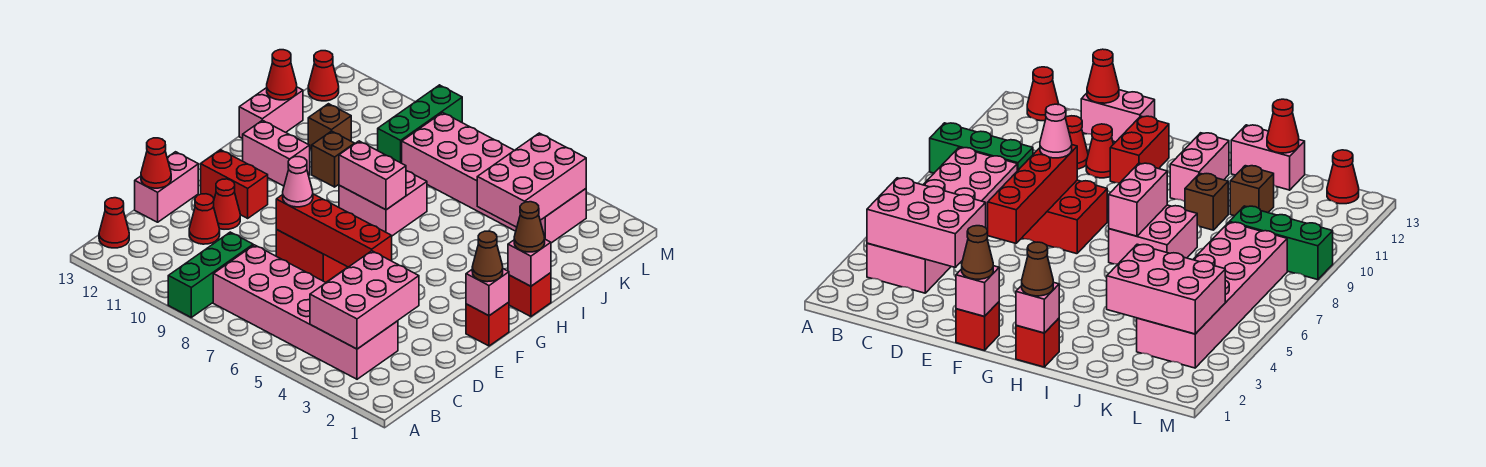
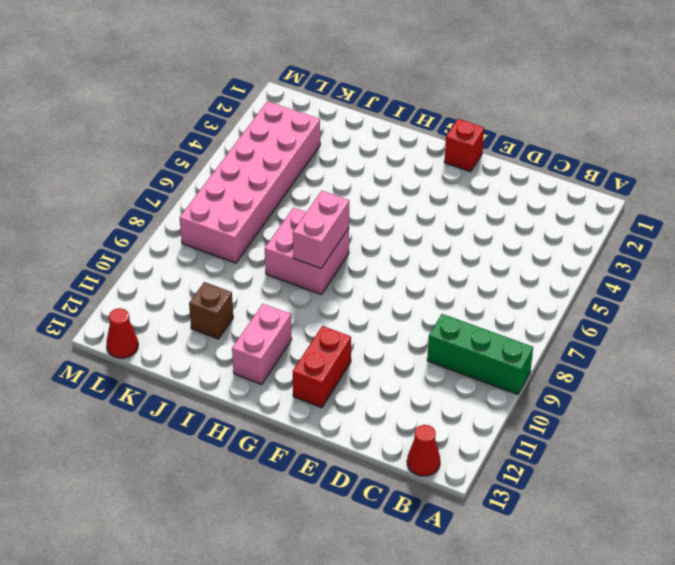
none -> pink brick B3:C8 level 1
none -> red cone D11 level 1
none -> pink brick D13:E13 level 1

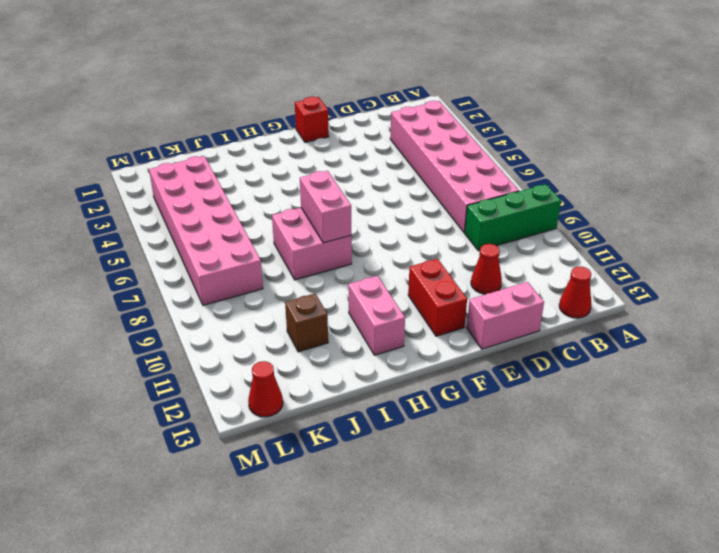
none -> red brick E7:F8 level 1
none -> red cone E11 level 1
none -> red brick H1 level 1

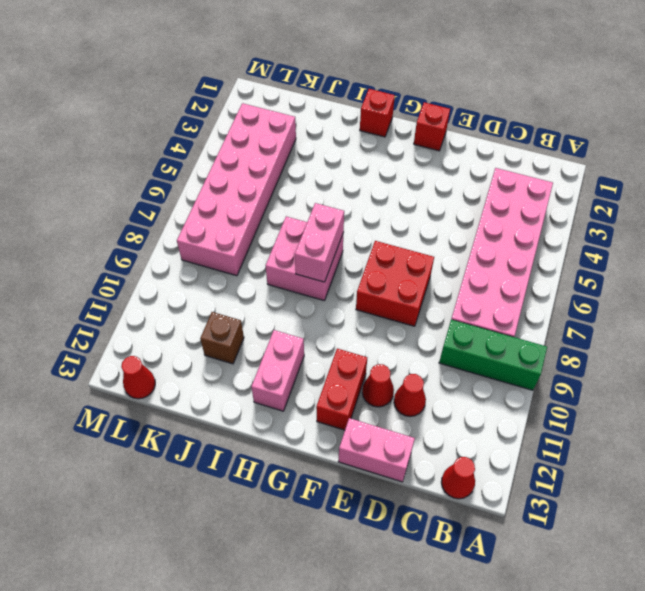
none -> brown brick I10 level 1
none -> pink brick I13:J13 level 1
none -> green brick K9:M9 level 1

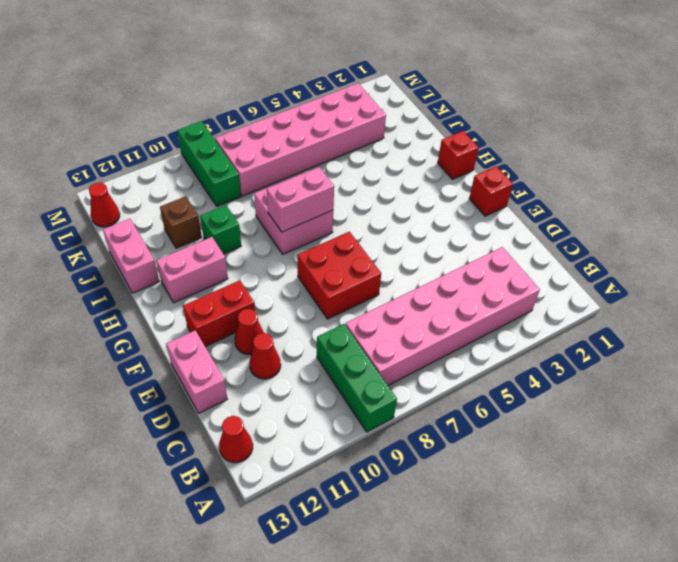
green brick I10 level 1 -> brown brick I10 level 1
none -> pink brick B3:D4 level 2
none -> red cone D13 level 2
none -> red brick E5:E8 level 2

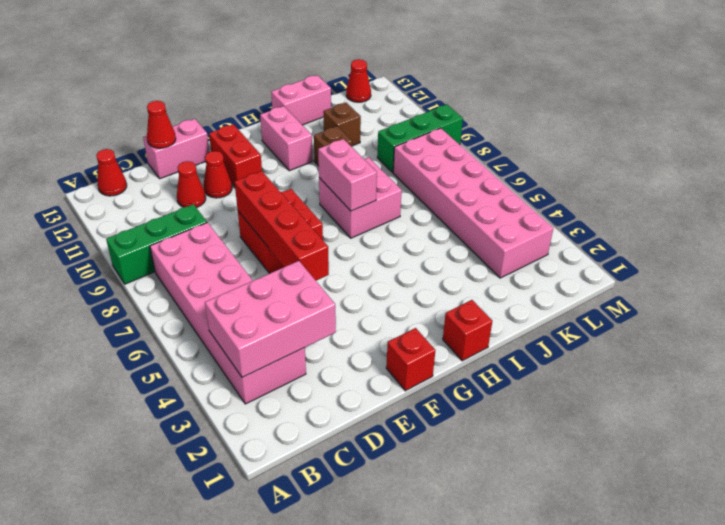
none -> pink brick F1 level 2
none -> pink brick H1 level 2
none -> pink brick J3:L4 level 2

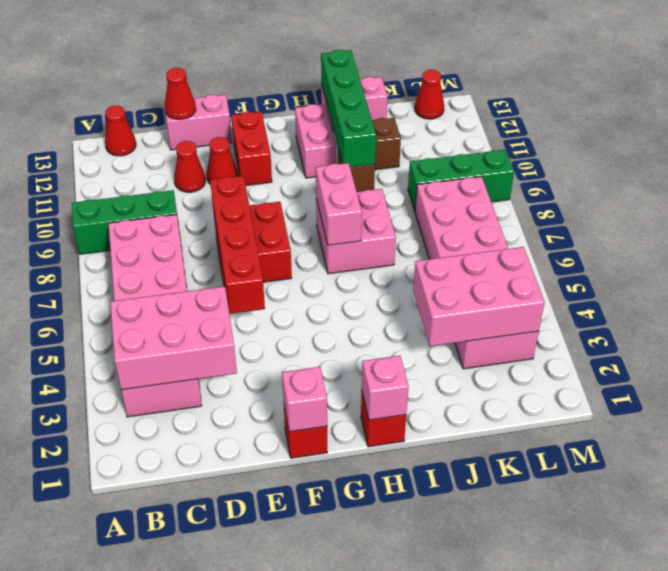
green brick I10:I13 level 2 -> none
none -> red cone J13 level 2
none -> pink cone E8 level 3
none -> brown cone F1 level 3

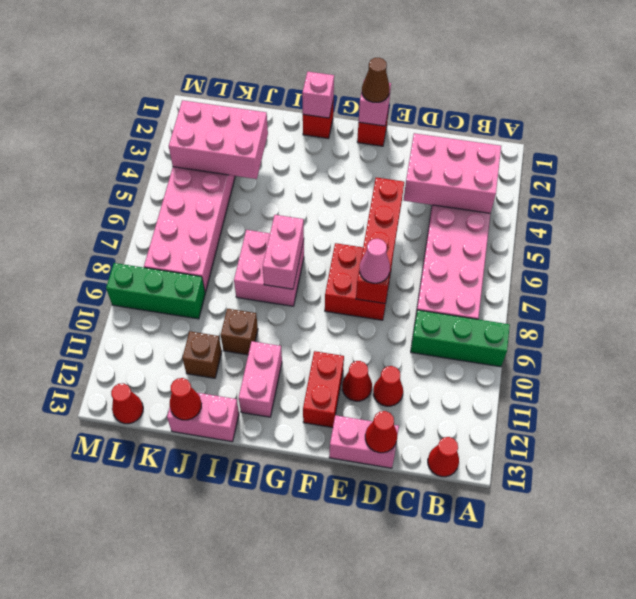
none -> brown cone H1 level 3

